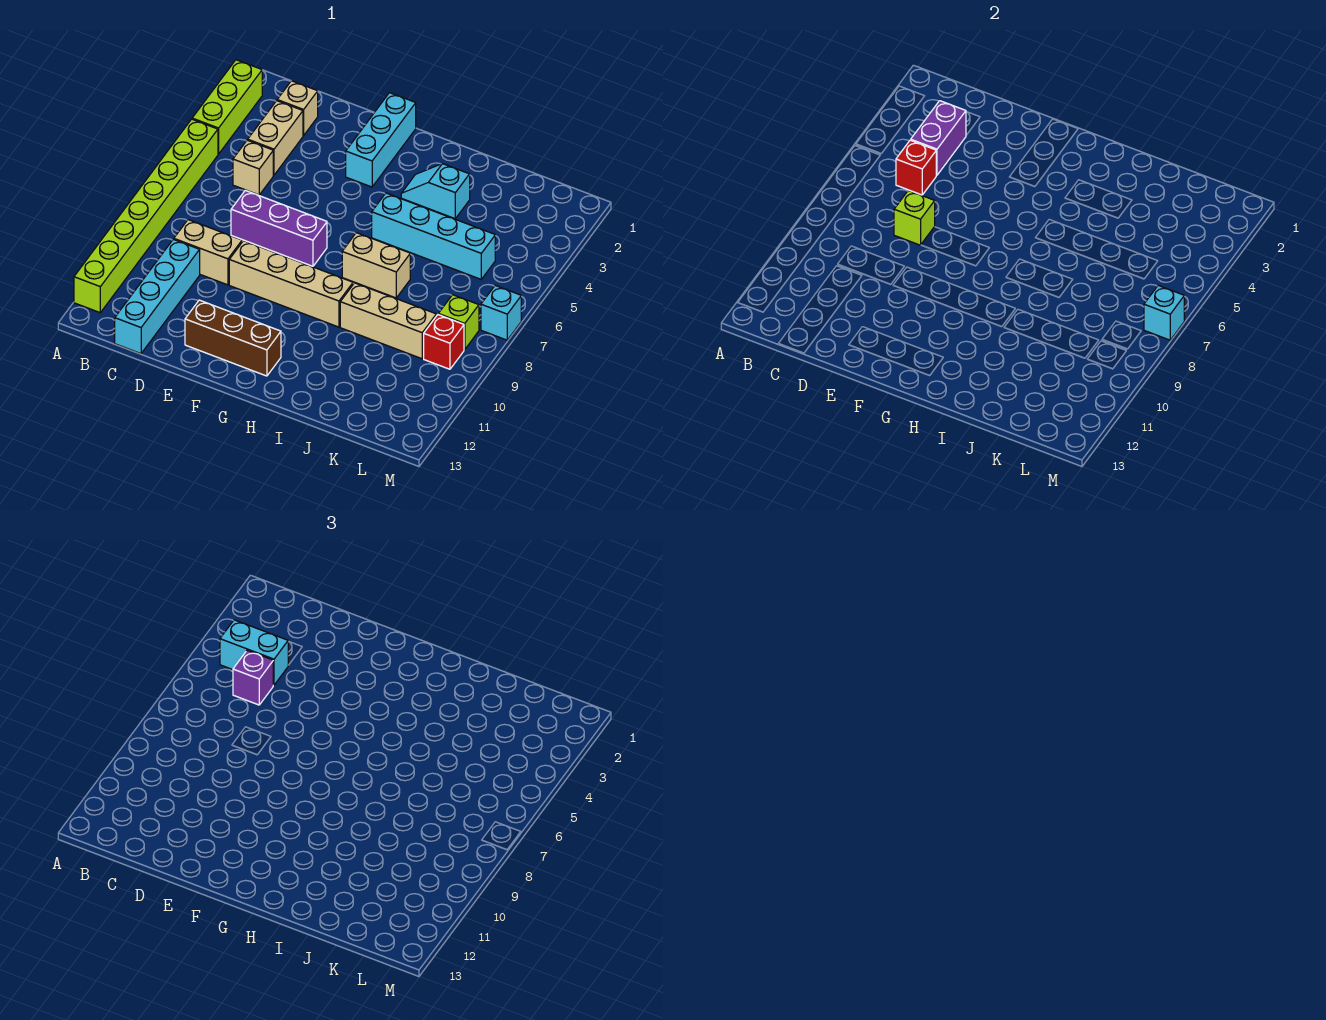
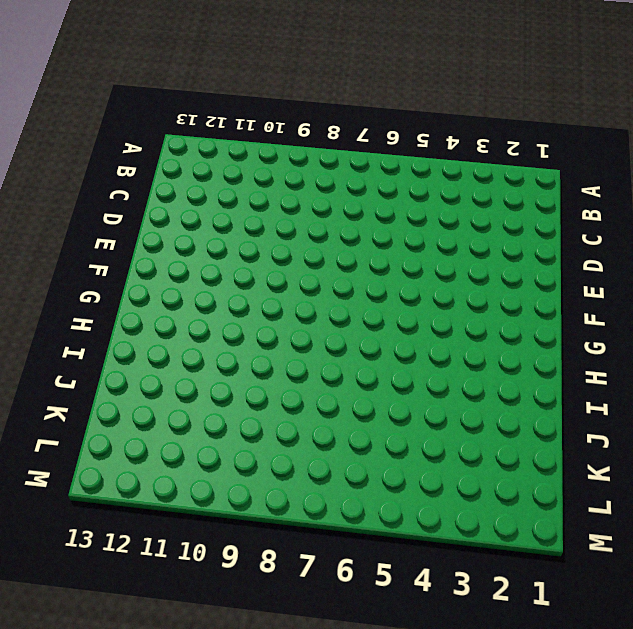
none -> lime brick A2:A4 level 1
none -> lime brick A5:A12 level 1
none -> tan brick C2 level 1

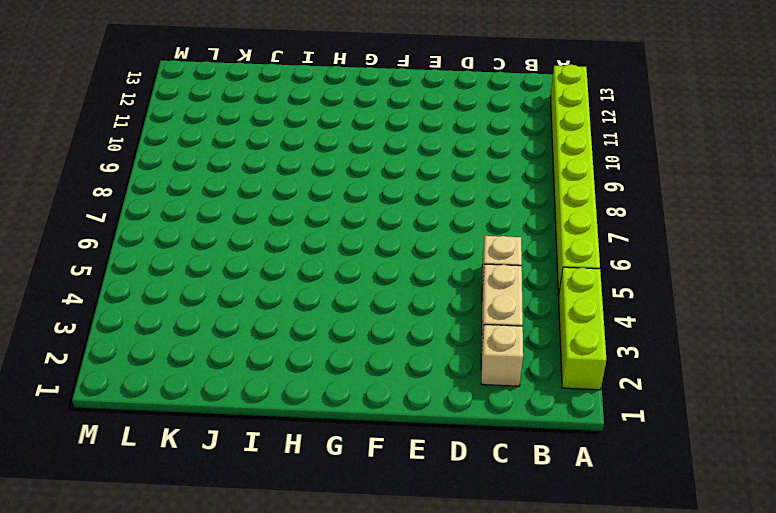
none -> tan brick C9:D9 level 1
none -> cyan brick C10:C13 level 1
none -> purple brick D7:F7 level 1

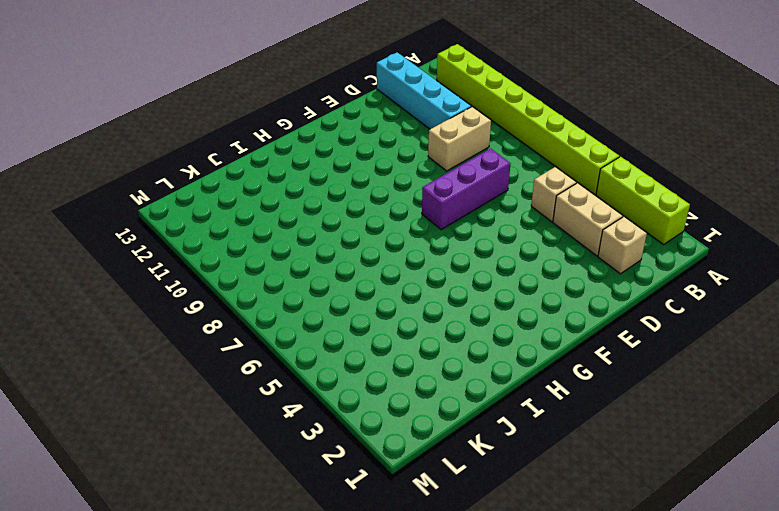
none -> tan brick E9:H9 level 1
none -> brown brick E12:G12 level 1
none -> cyan brick F1:F3 level 1

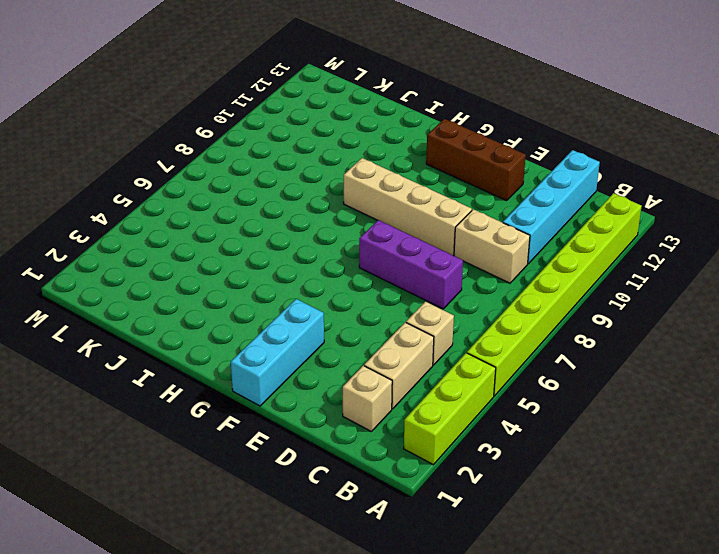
none -> cyan slope H3:I3 level 1 top I
none -> cyan brick H5:K5 level 1
none -> tan brick H7:I7 level 1

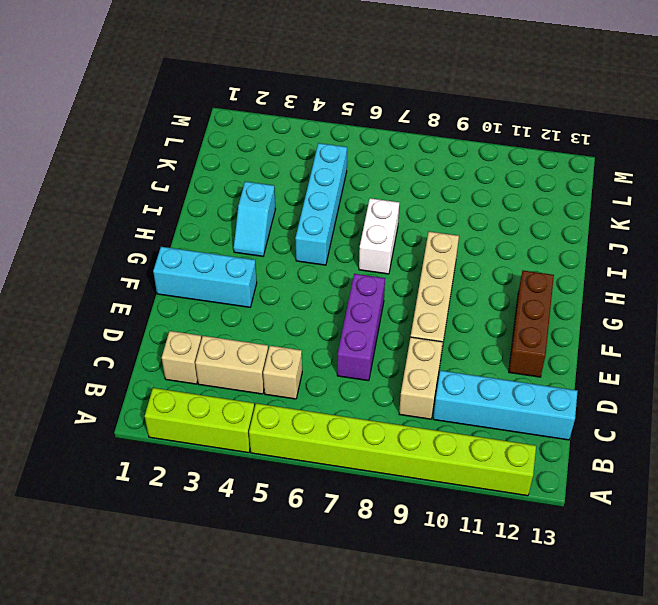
white brick H7:I7 level 1 -> tan brick H7:I7 level 1
none -> tan brick I9:K9 level 1
none -> lime brick L8 level 1
none -> red brick L9 level 1

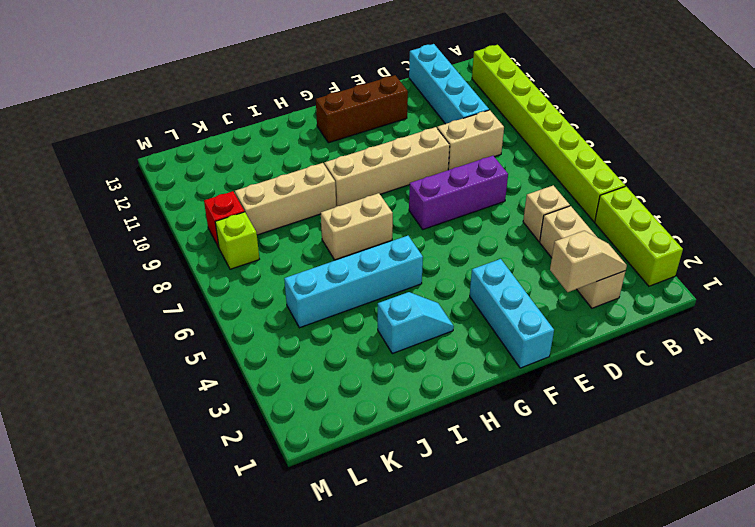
tan slope C2:D2 level 2 top D -> none
none -> cyan brick M7 level 1
none -> purple brick C3:C4 level 2
none -> red brick C5 level 2

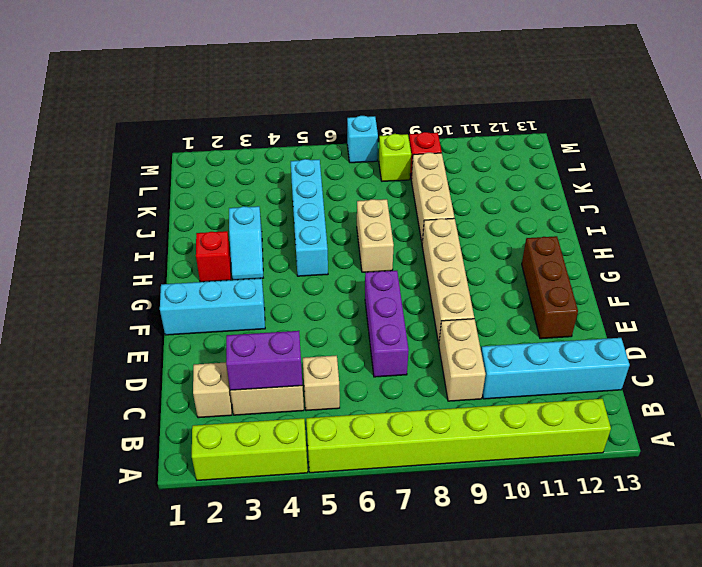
red brick H2 level 1 -> red brick C5 level 2
none -> lime brick D7 level 2
none -> cyan brick M7 level 2
none -> cyan brick B4:C4 level 3

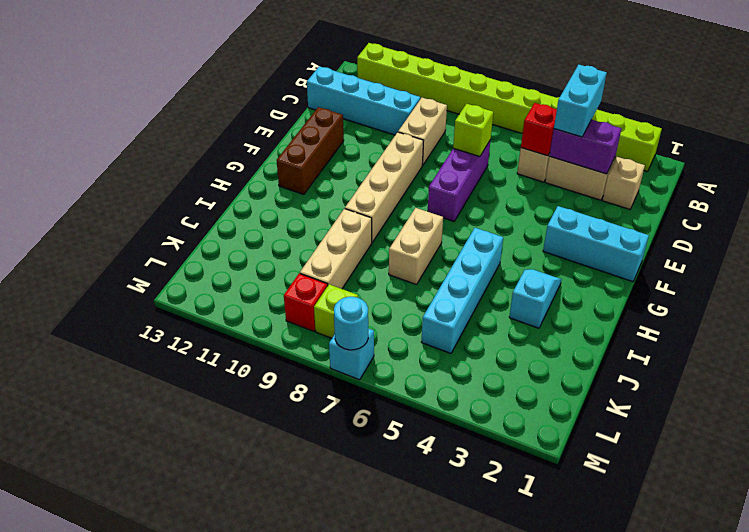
cyan round brick M7 level 2 -> cyan brick M7 level 2
none -> purple brick C5 level 3

